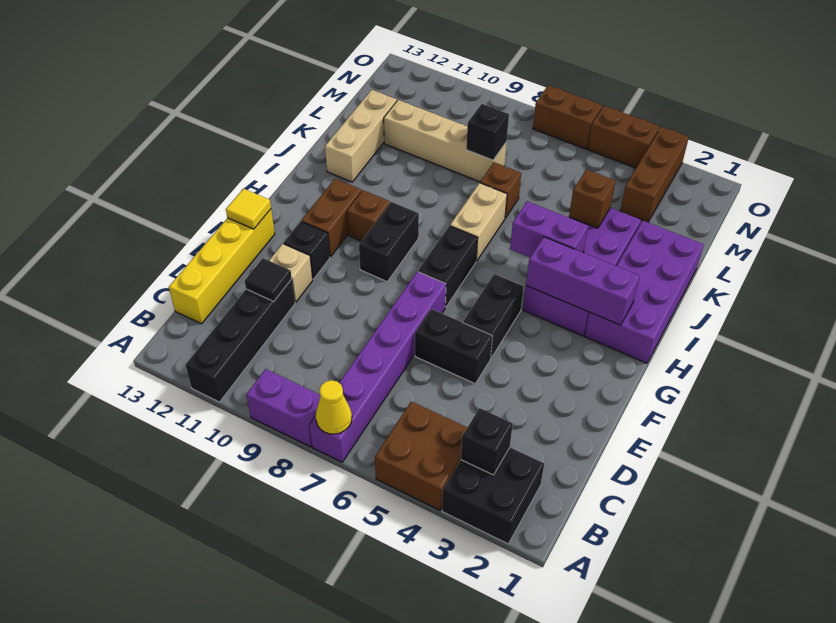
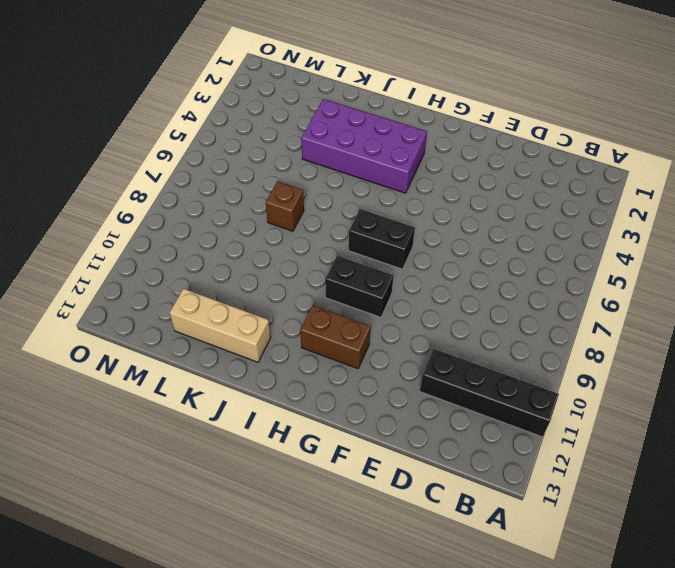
none -> black brick A2:B3 level 1
none -> brown brick A4:B5 level 1
none -> purple brick A7:F7 level 1
none -> purple brick A8:A9 level 1

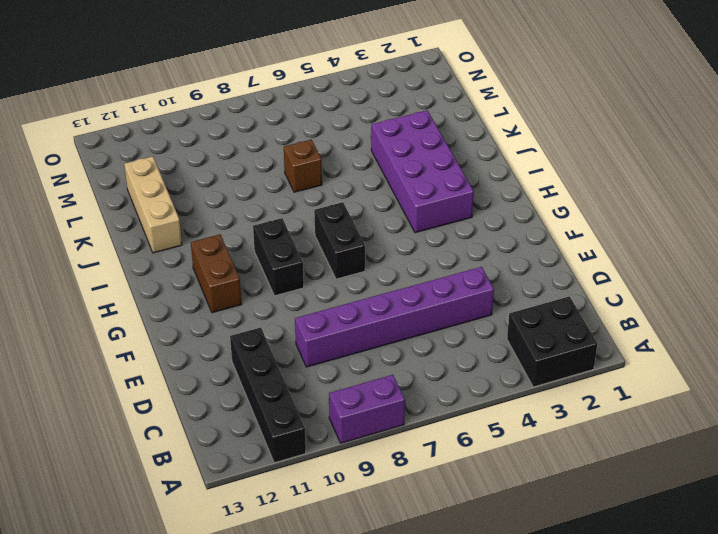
purple brick D4:D9 level 1 -> purple brick A7:F7 level 1
none -> brown brick A4:B5 level 1
none -> yellow brick C13:F13 level 1
none -> black brick E5:E6 level 1
none -> tan brick E11 level 1

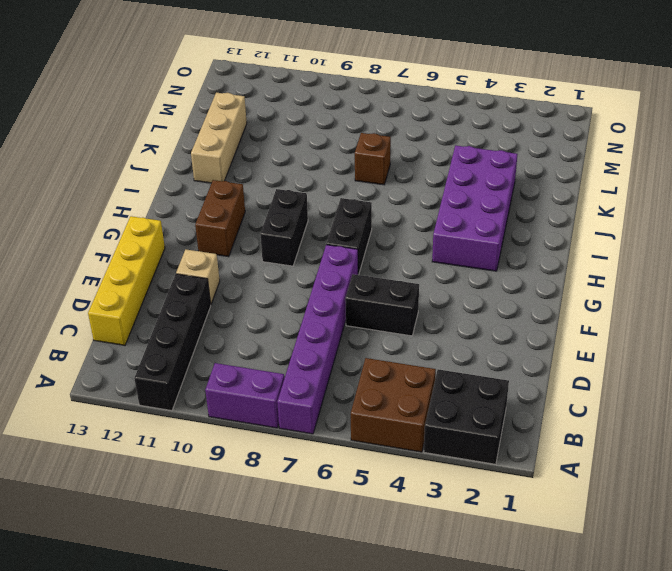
none -> black brick F5:G5 level 1
none -> black brick F11 level 1
none -> purple brick H1:K2 level 1
none -> brown brick H10 level 1

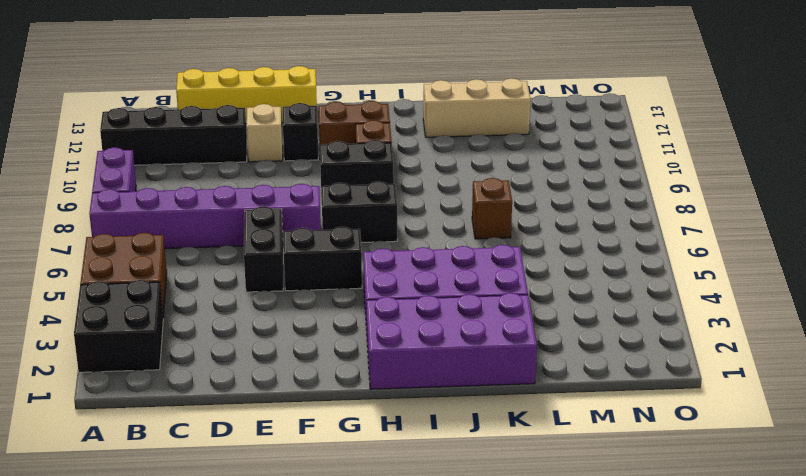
none -> tan brick I7:J7 level 1
none -> tan brick L8:L11 level 1
none -> brown brick M3:O3 level 1
none -> brown brick O4:O5 level 1

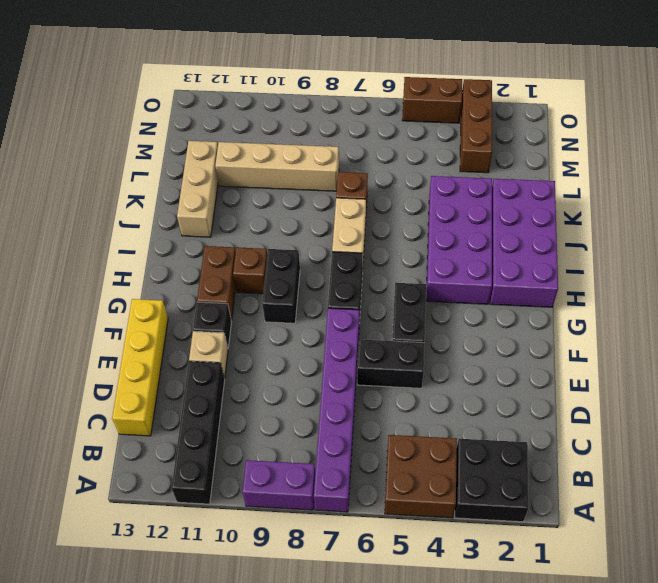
none -> brown brick O6:O7 level 1
none -> yellow cone A7 level 2
none -> black brick B3 level 2
none -> black tile D11 level 2

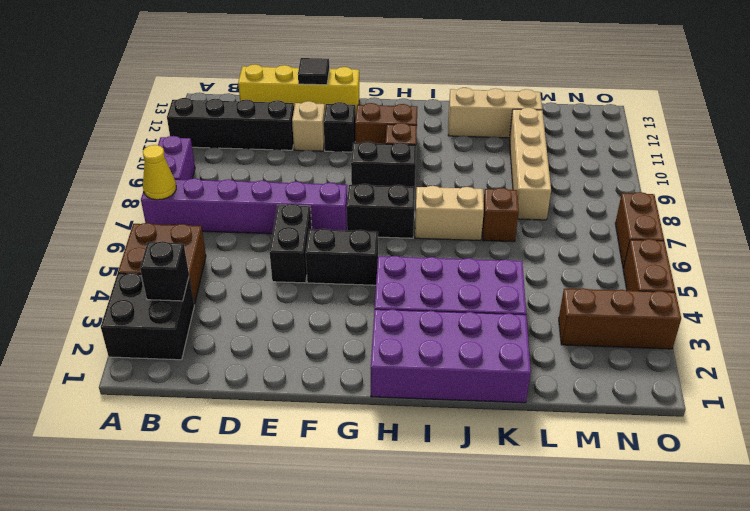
black tile E13 level 2 -> black tile D11 level 2
none -> yellow tile F13 level 2
none -> purple brick H2:H4 level 2
none -> purple brick I4:I5 level 2
none -> brown brick K4 level 2

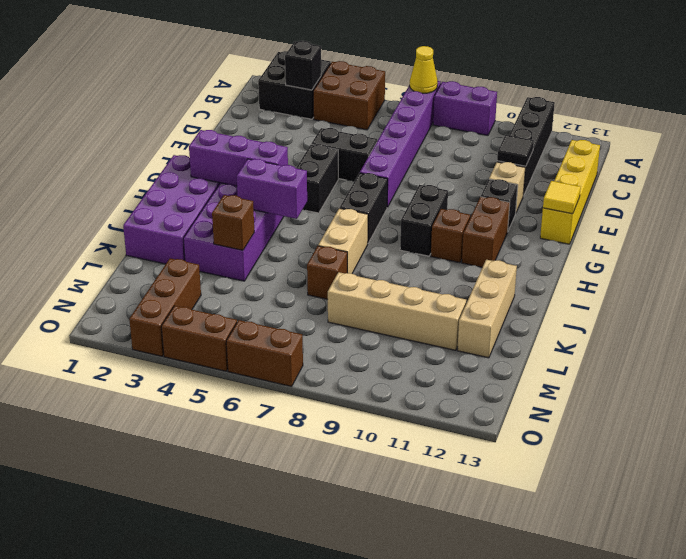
none -> black brick L8 level 2

